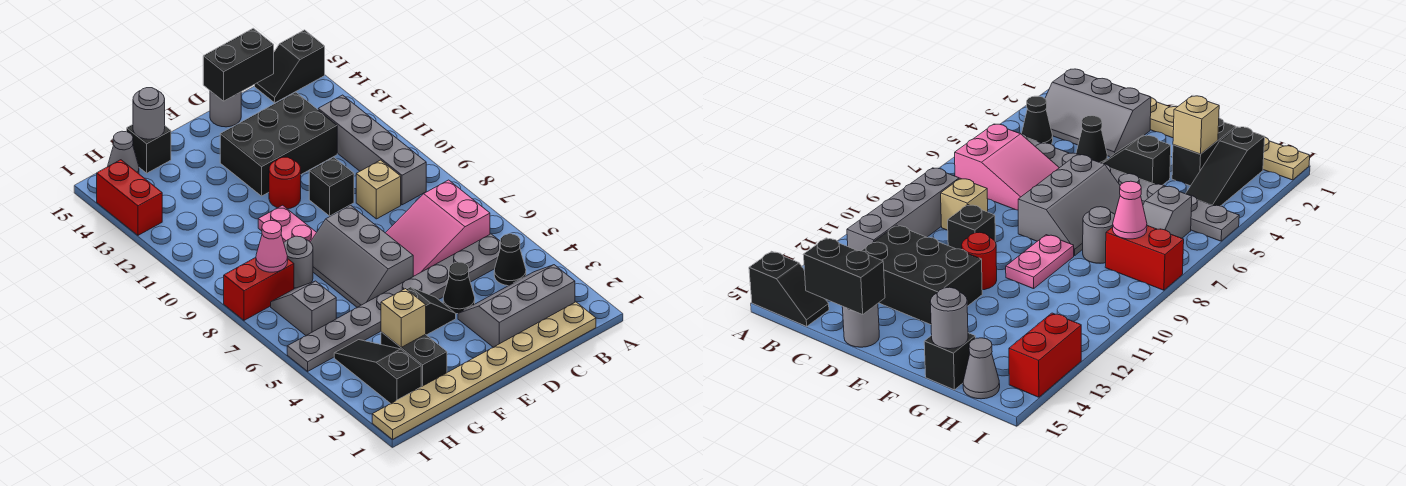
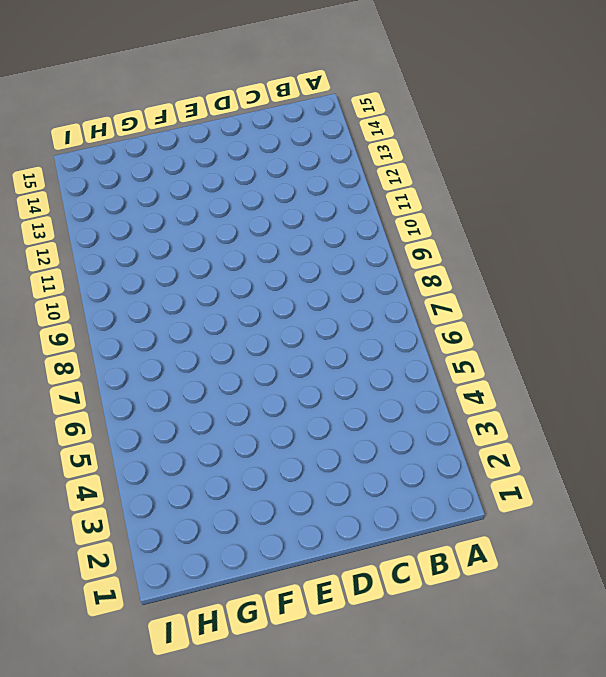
none -> black slope A15:B15 level 1 top A
none -> tan plate B1:I1 level 1
none -> grey slope B2:D3 level 1 top 2

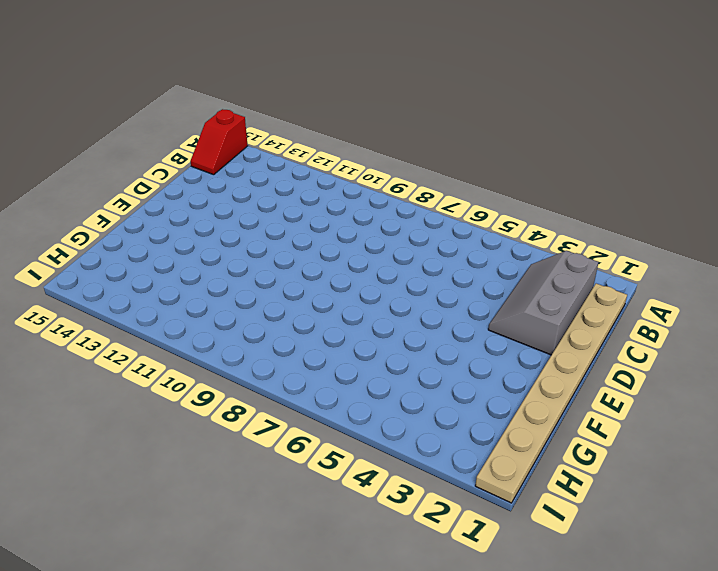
red slope A15:B15 level 1 top A -> black slope A15:B15 level 1 top A
none -> black cone B4 level 1
none -> grey plate B5:I5 level 1
none -> pink slope B6:D7 level 1 top B

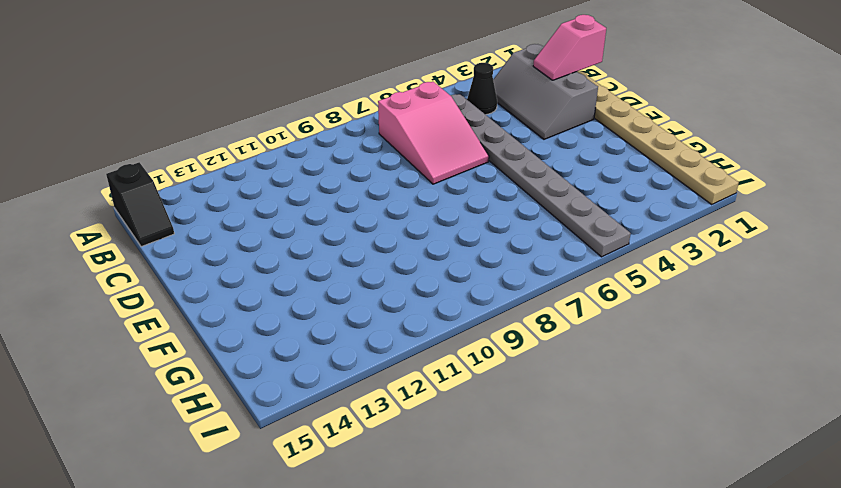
pink slope C1:C2 level 2 top 1 -> none
none -> grey brick B9:B12 level 1
none -> tan brick C9 level 1
none -> black brick C12:E13 level 1

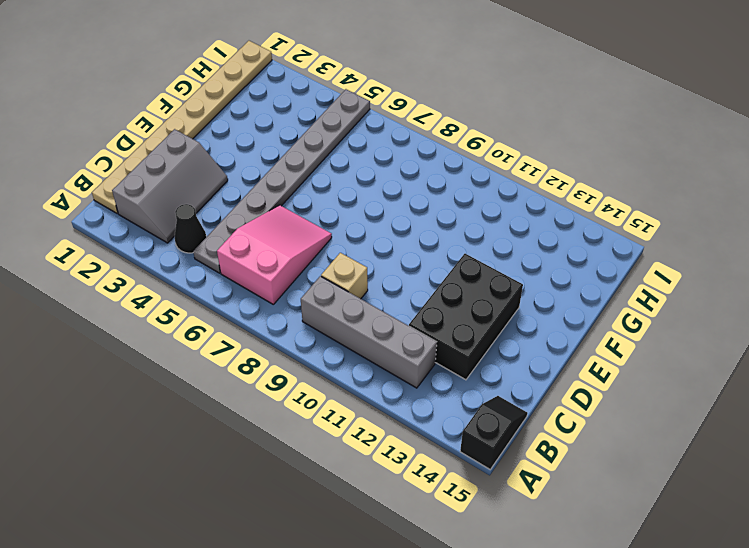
none -> black cone D4 level 1
none -> black brick D10 level 1
none -> grey round brick D15 level 1

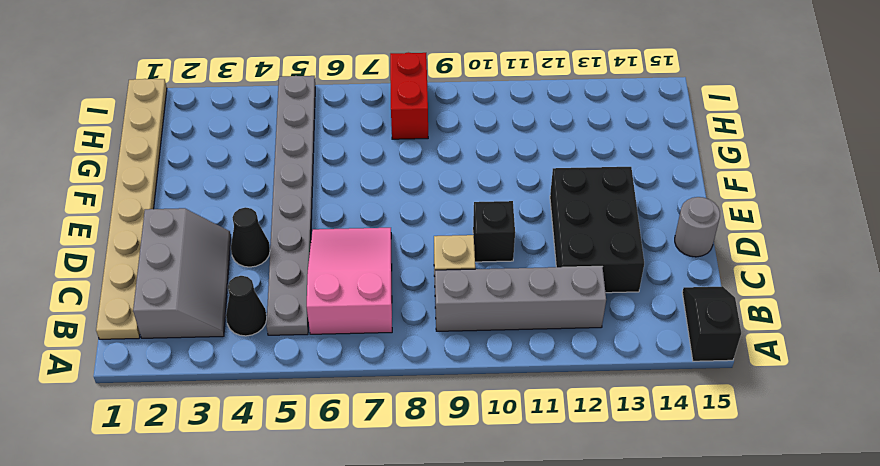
none -> black slope E4:F4 level 1 top F
none -> grey slope E6:F8 level 1 top E
none -> red round brick E11 level 1

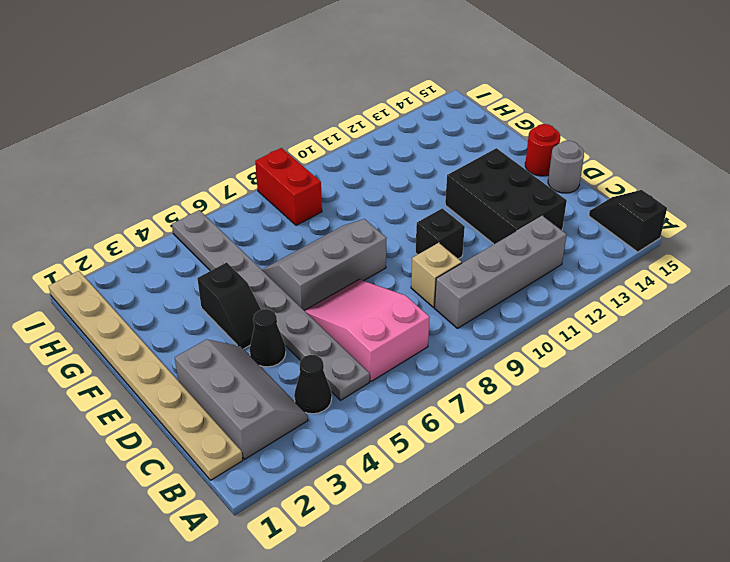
red round brick E15 level 1 -> red round brick E11 level 1
none -> pink plate F9:F10 level 1
none -> black brick G2:G3 level 1
none -> grey round brick G8 level 1

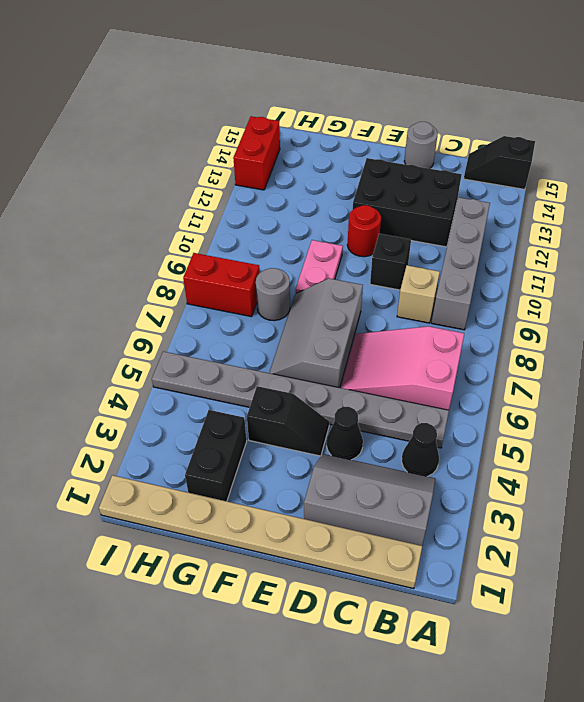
none -> black brick G15 level 1
none -> black slope H2:H4 level 1 top 2
none -> grey slope H6:H7 level 1 top 6

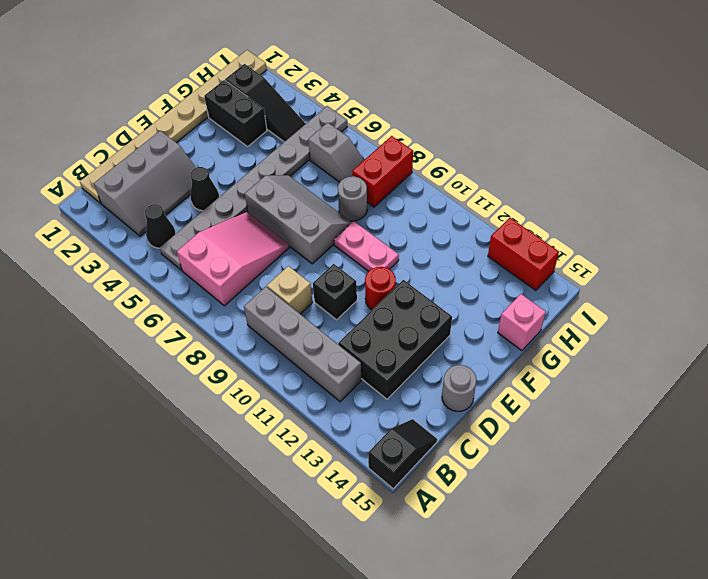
pink brick G15 level 1 -> black brick G15 level 1
none -> black slope E4:F4 level 1 top F
none -> grey cone H15 level 1
none -> black brick C15:D15 level 2

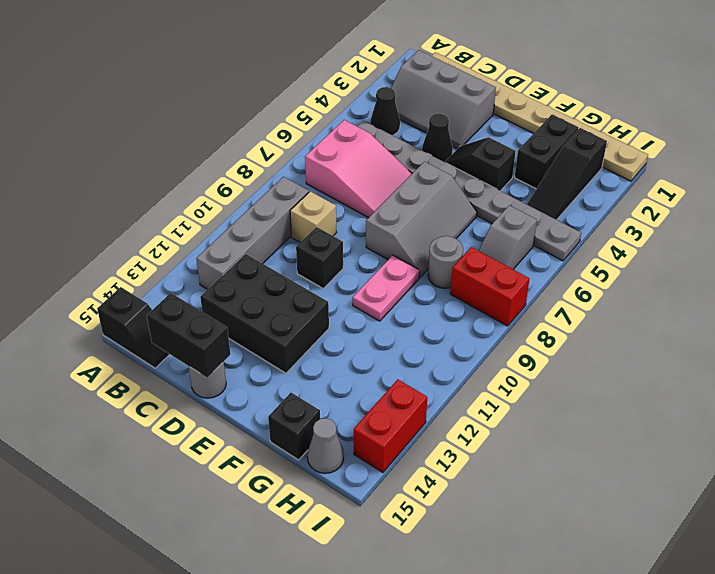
none -> red round brick E11 level 1
none -> tan brick G3 level 2
none -> grey round brick G15 level 2

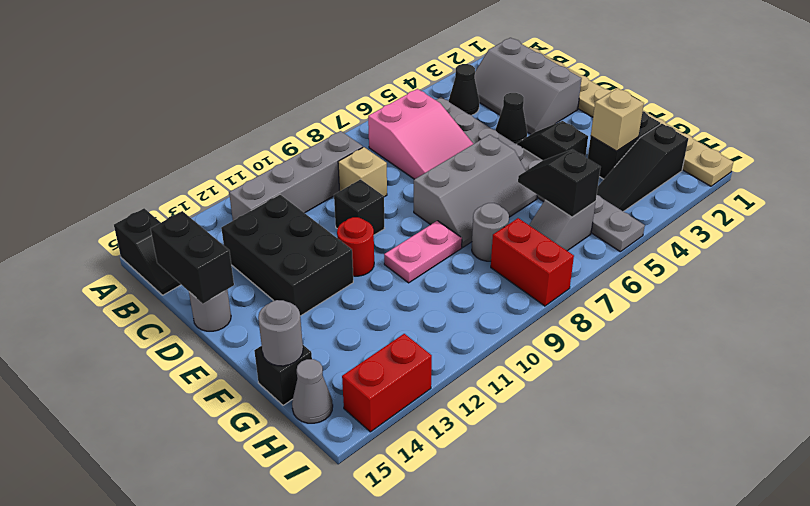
black slope G6:H6 level 2 top H -> none
none -> pink cone H8 level 2

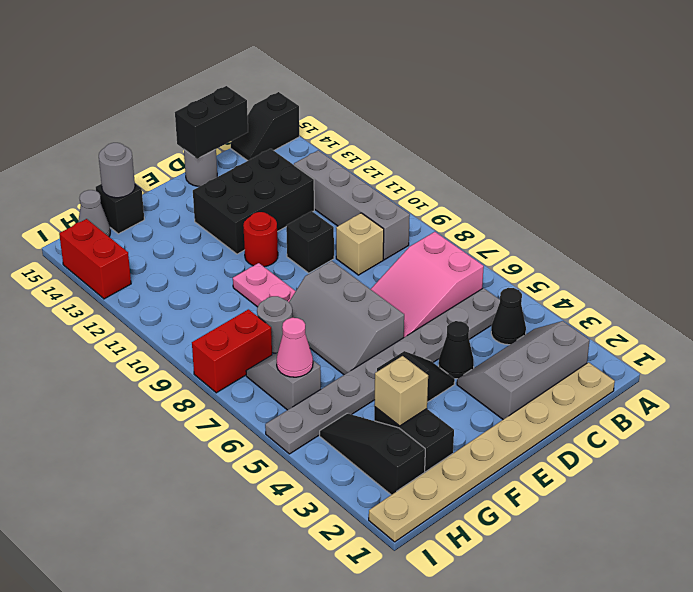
pink cone H6 level 2 -> pink cone H8 level 2

